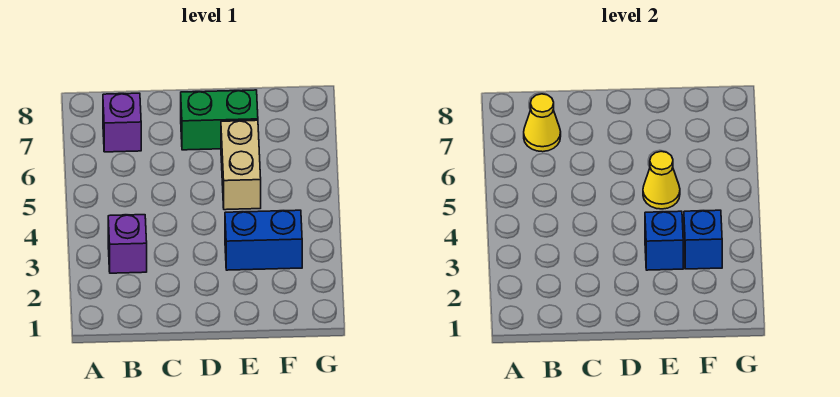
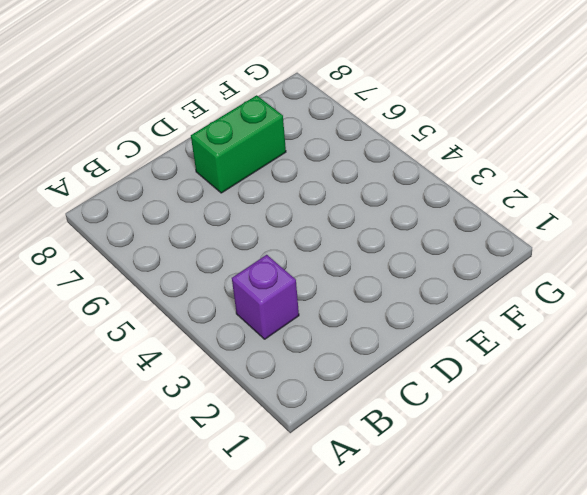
none -> purple brick B7 level 1
none -> blue brick E3:F3 level 1

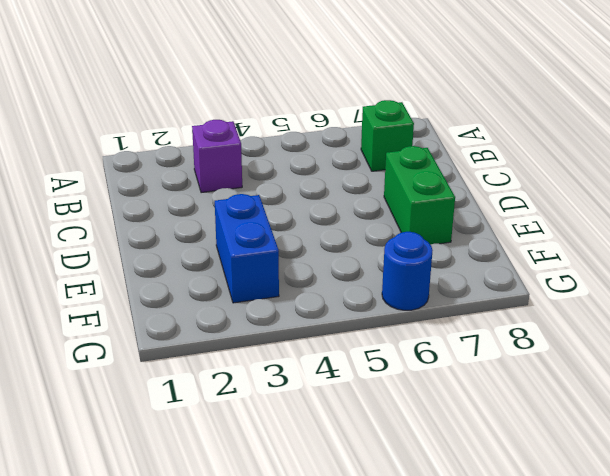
green brick B7 level 1 -> purple brick B7 level 1
blue round brick G6 level 1 -> none
none -> tan brick E5:E6 level 1
none -> yellow cone B7 level 2

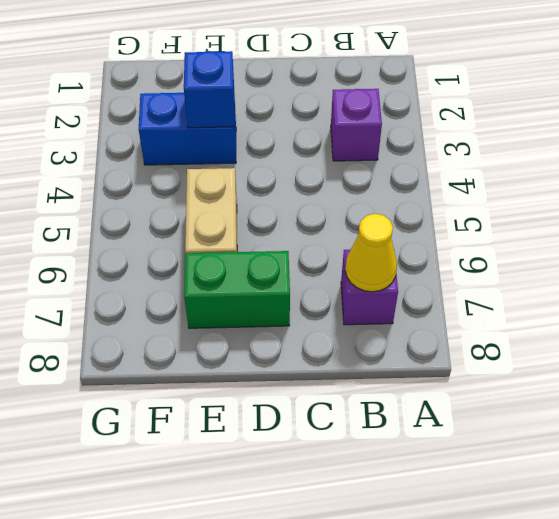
none -> yellow cone E5 level 2
none -> blue brick F3 level 2

